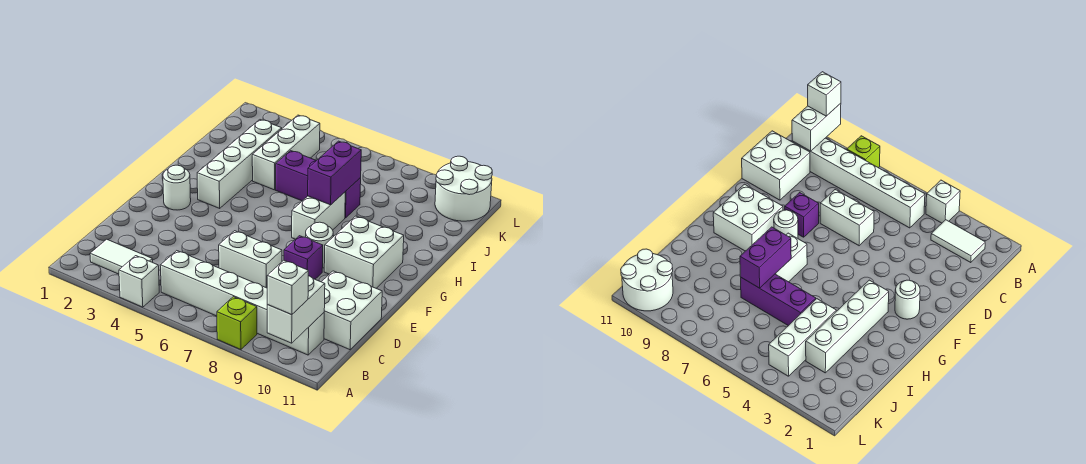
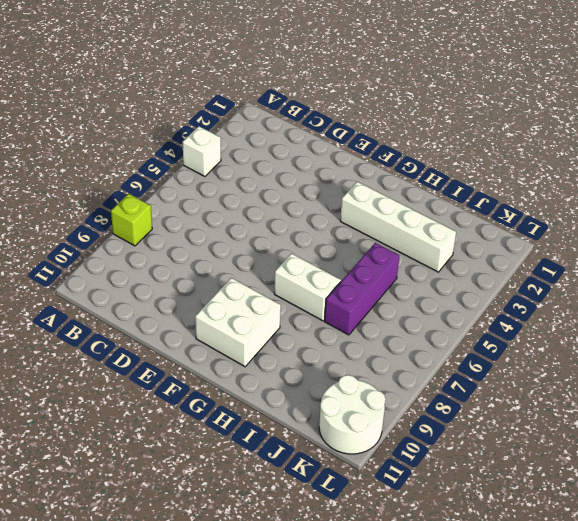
none -> white tile B2:B3 level 1
none -> white brick B5:B10 level 1
none -> white brick C10:D11 level 1

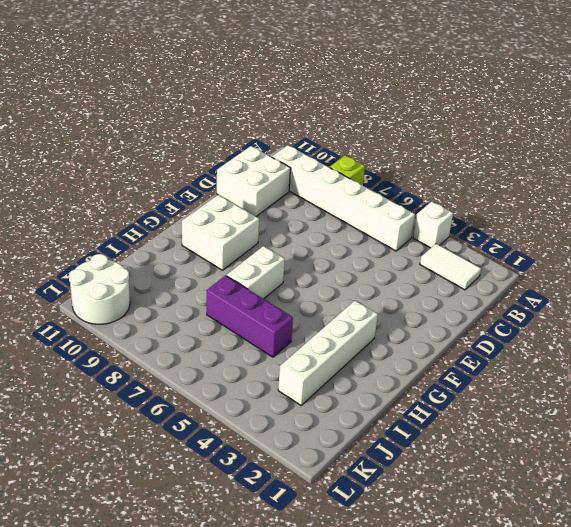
none -> white brick D6:D7 level 1
none -> purple brick E8 level 1
none -> white round brick F2 level 1

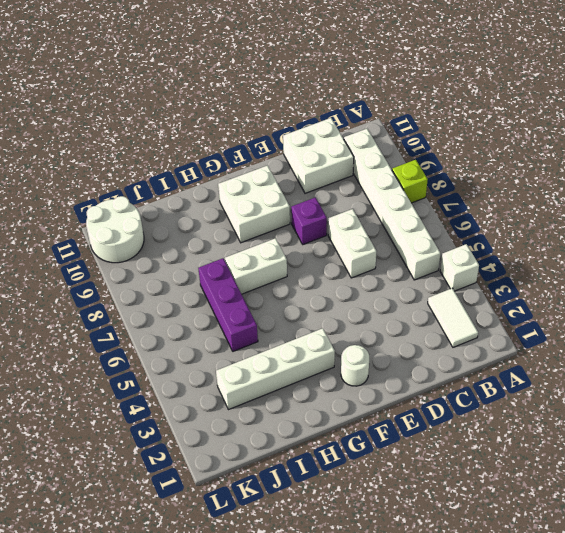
none -> white round brick F8 level 1
none -> white brick I4:K4 level 1
none -> white brick A10:B10 level 2

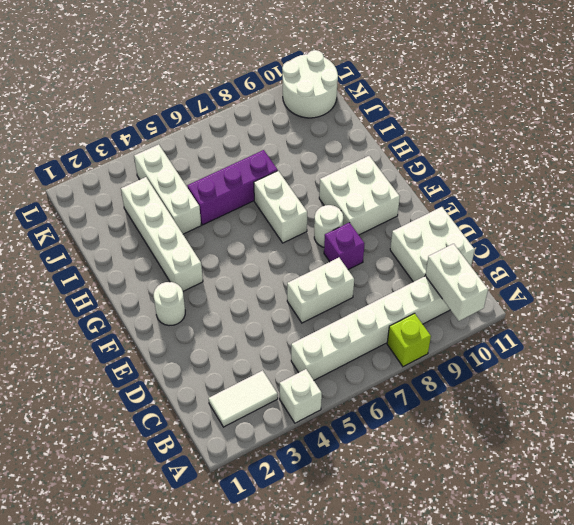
none -> purple brick H7:I7 level 2
none -> white brick A10 level 3

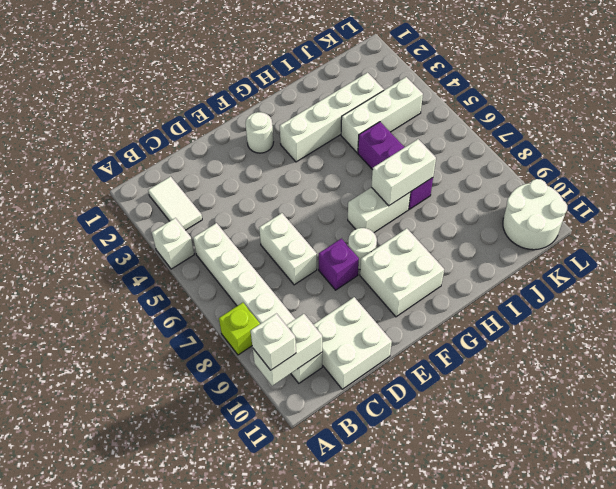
white brick H7:I7 level 2 -> purple brick H7:I7 level 2

